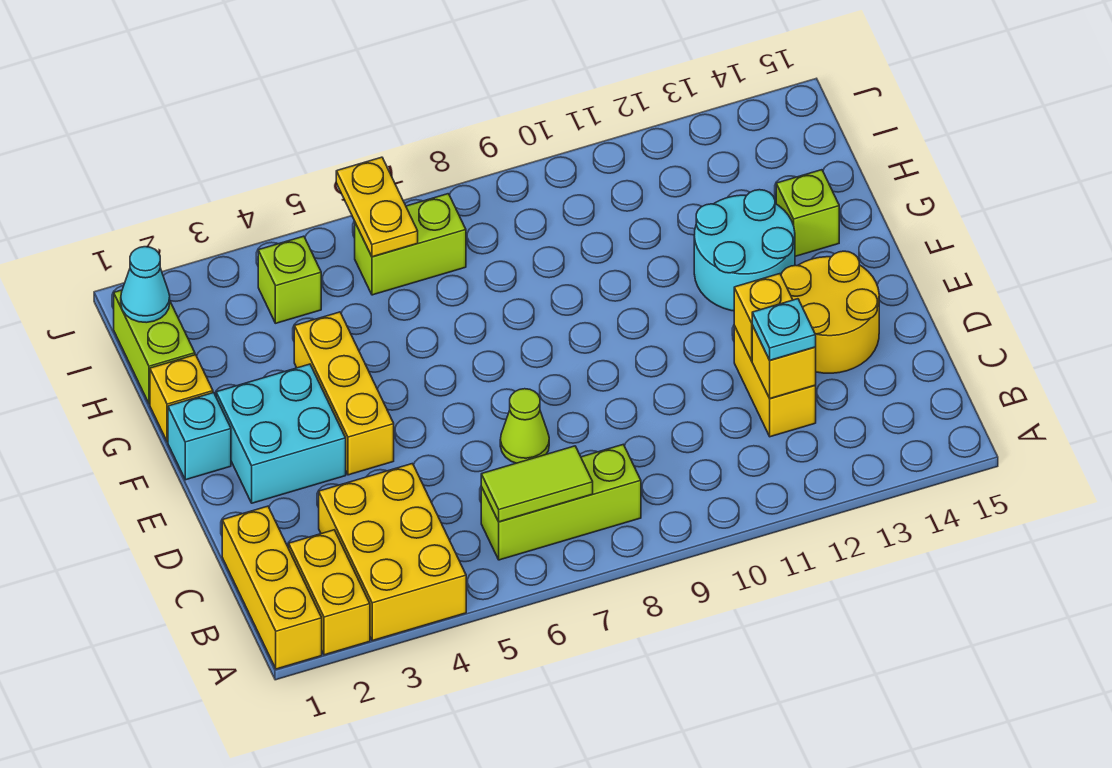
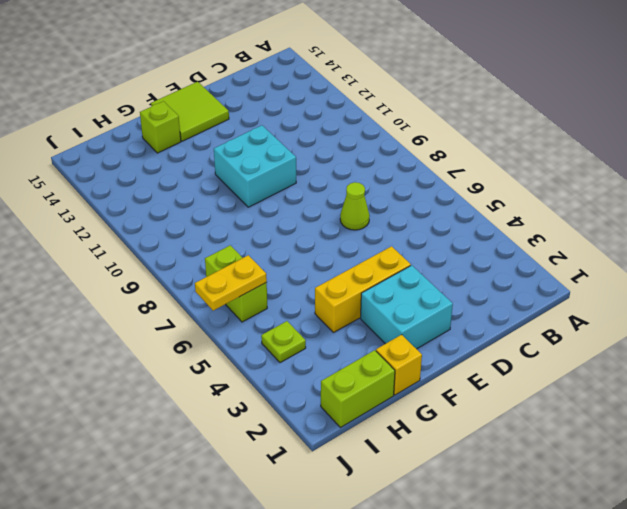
cyan brick E10:F11 level 1 -> none
lime tile E14:F15 level 1 -> yellow round brick D13:E14 level 1
lime plate I4 level 1 -> lime brick I4 level 1
none -> yellow brick A1:C1 level 1
none -> yellow brick A2:B2 level 1
none -> yellow brick A3:C4 level 1

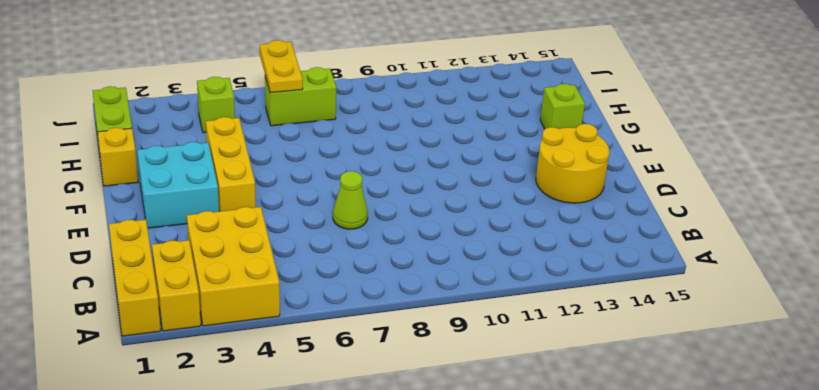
none -> lime brick B6:B8 level 1
none -> yellow brick C12:D12 level 1
none -> cyan brick F1 level 1

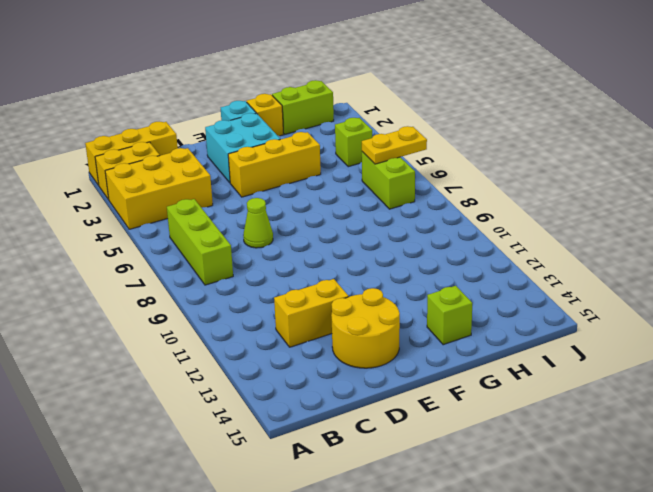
none -> cyan round brick F12:G13 level 1
none -> lime tile B6:B7 level 2
none -> yellow brick C12 level 2

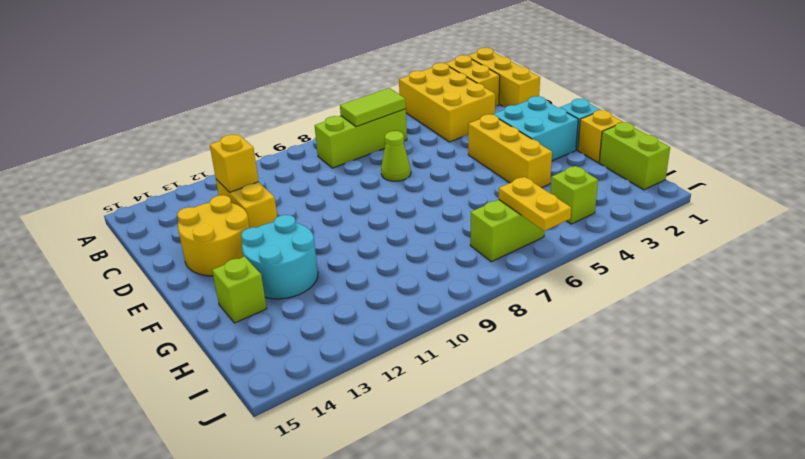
none -> yellow brick D12 level 2
none -> cyan cone I1 level 2
none -> cyan plate C12 level 3

